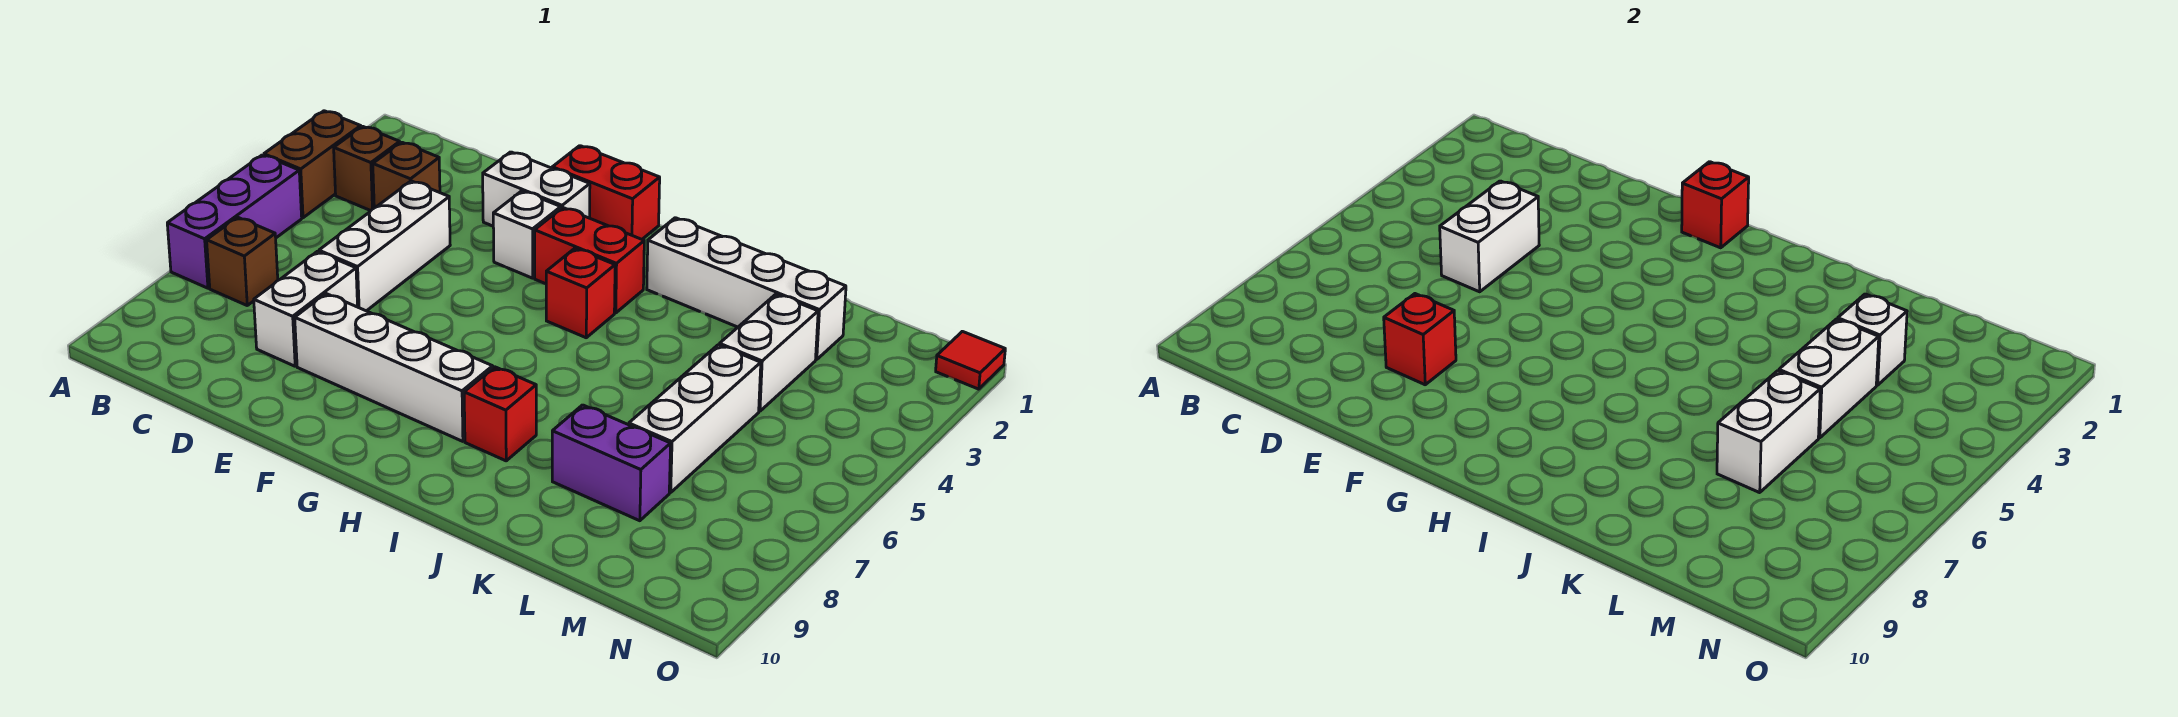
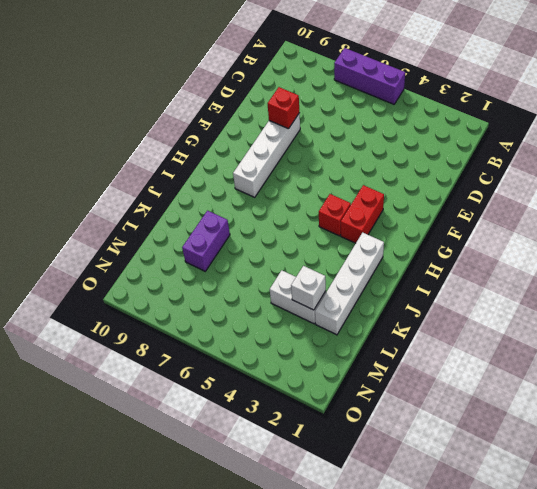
none -> brown brick A3:A4 level 1
none -> brown brick B3 level 1
none -> brown brick B7 level 1

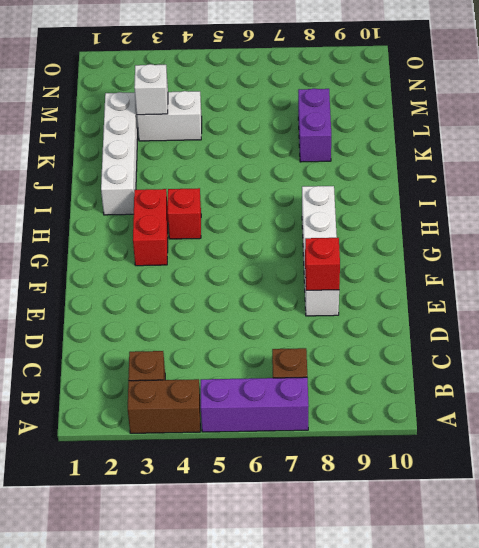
none -> brown brick C3 level 1
none -> white brick D4:D6 level 1
none -> white brick D7:D8 level 1

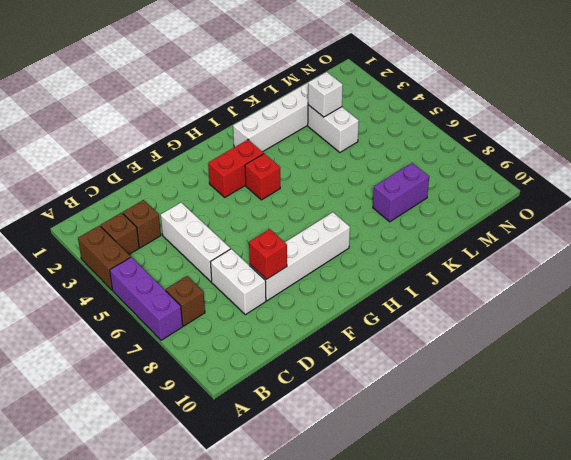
none -> white brick E2:F2 level 1
none -> red brick F1:G1 level 1
none -> white brick F3 level 1

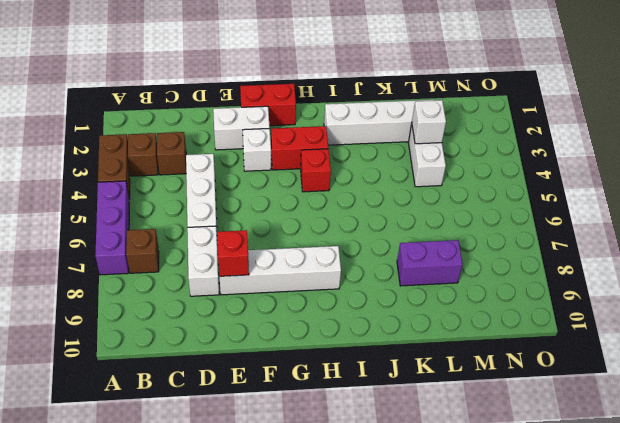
none -> red brick I8 level 1
none -> white brick L5:L7 level 1
none -> red tile O1 level 1

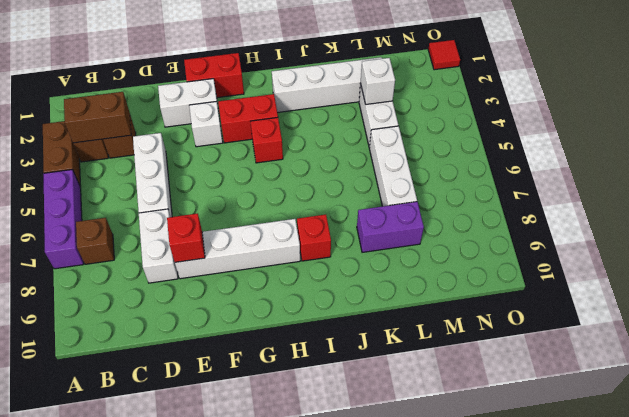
brown brick B3:C3 level 2 -> none
none -> white brick D4:D5 level 2
none -> red brick G1 level 2
none -> white brick L4:L5 level 2

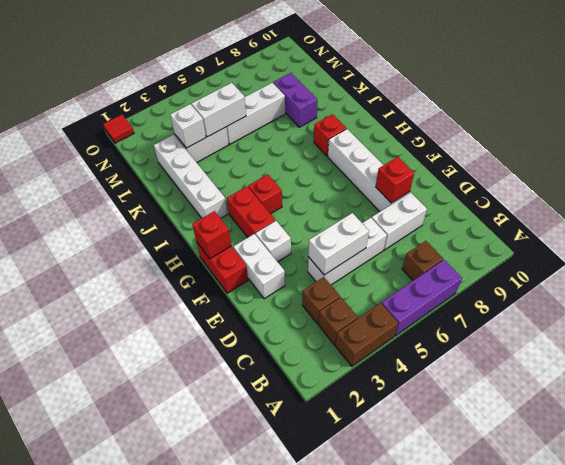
none -> white brick L6:L7 level 2

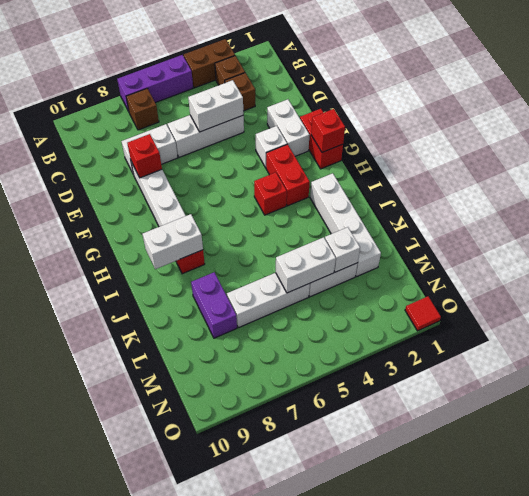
white brick I8:I9 level 2 -> white brick L6:L7 level 2

